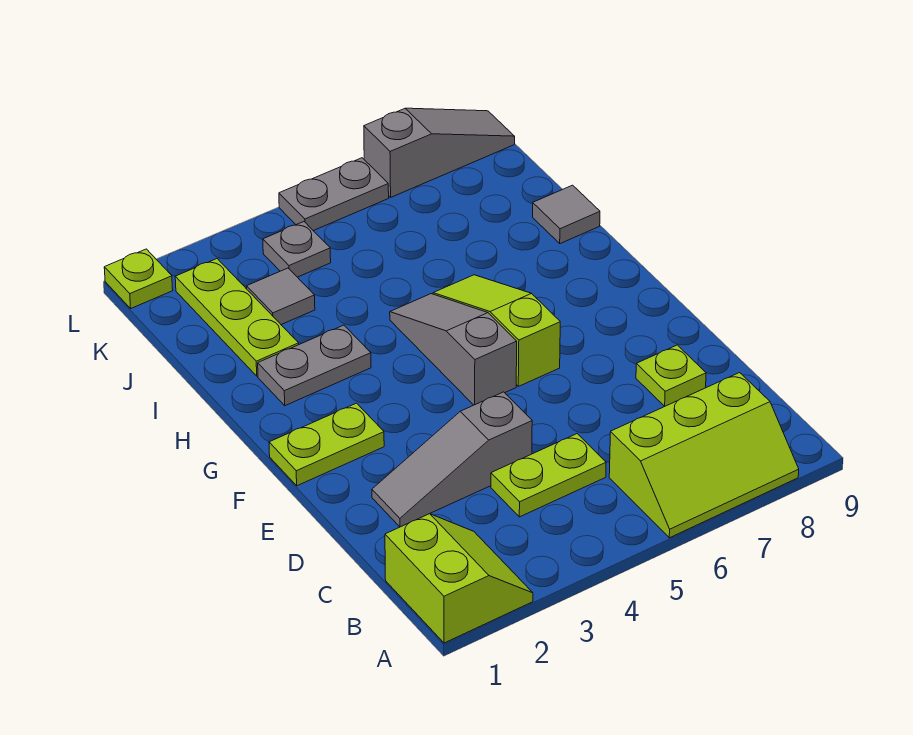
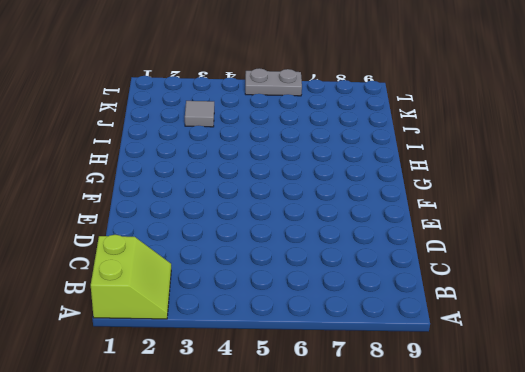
none -> lime slope A6:B8 level 1 top B
none -> lime plate C4:C5 level 1
none -> grey slope D2:D4 level 1 top 4

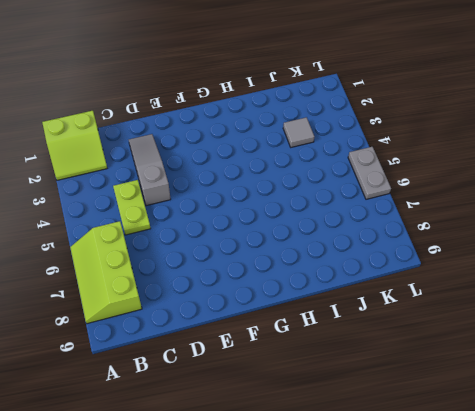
none -> lime plate D8 level 1
none -> lime plate F1:F2 level 1
none -> grey slope F5:H5 level 1 top F

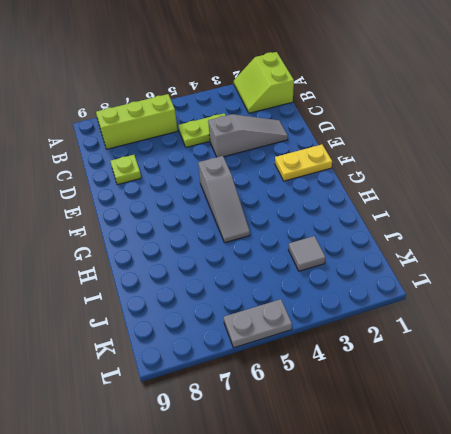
yellow plate F1:F2 level 1 -> lime plate F1:F2 level 1
none -> lime slope F6:H6 level 1 top F
none -> grey plate H2:H3 level 1
none -> lime plate I2:K2 level 1

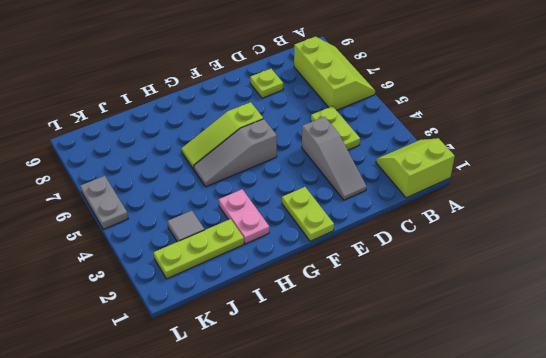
pink plate H2:H3 level 1 -> grey plate H2:H3 level 1
none -> grey tile I9 level 1
none -> grey plate K4 level 1
none -> lime plate L1 level 1

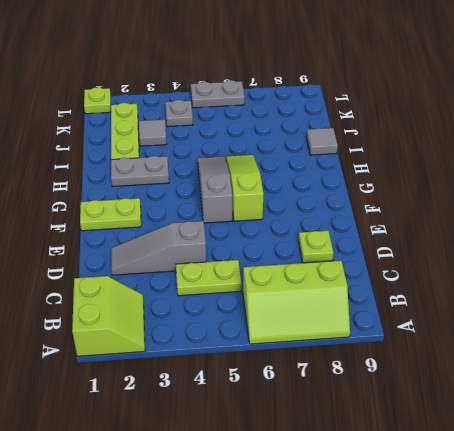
none -> grey slope L7:L9 level 1 top 7

